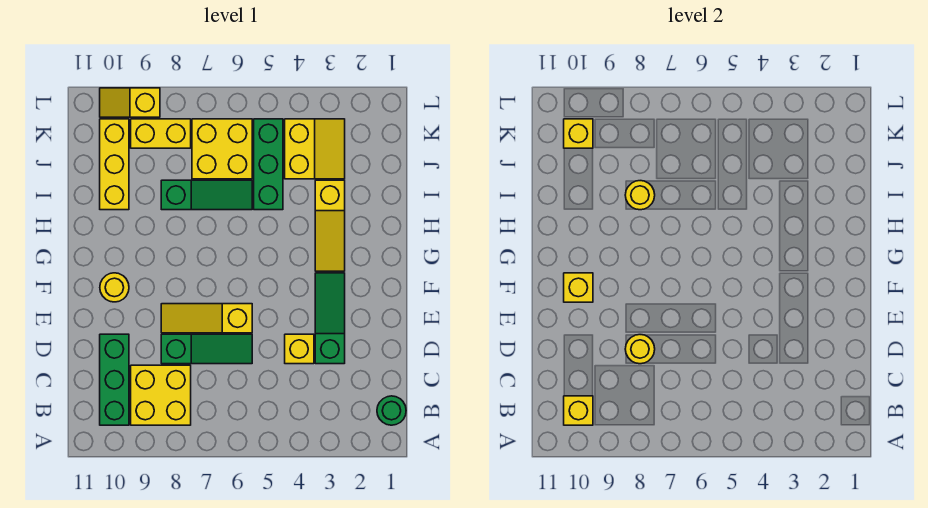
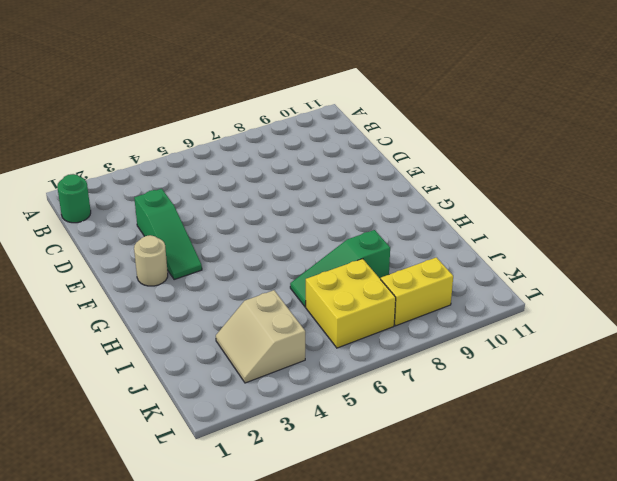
tan round brick F2 level 1 -> none
tan slope J3:K4 level 1 top 4 -> yellow slope J3:K4 level 1 top 4
none -> yellow brick B8:C9 level 1
none -> green brick B10:D10 level 1
none -> yellow brick D4 level 1

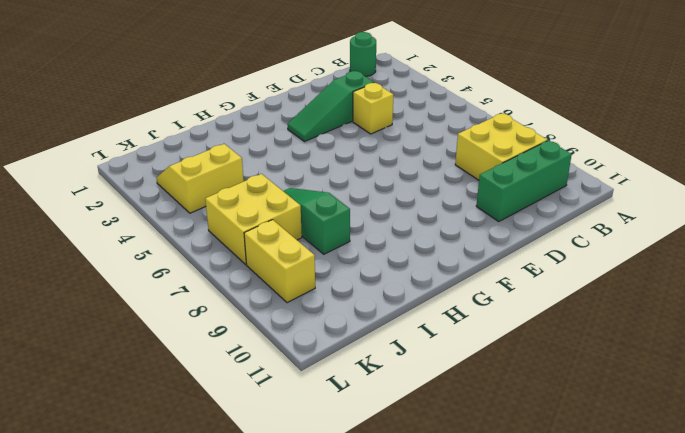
none -> green slope D6:D8 level 1 top 8
none -> yellow slope E6:E8 level 1 top 6
none -> yellow round brick F10 level 1

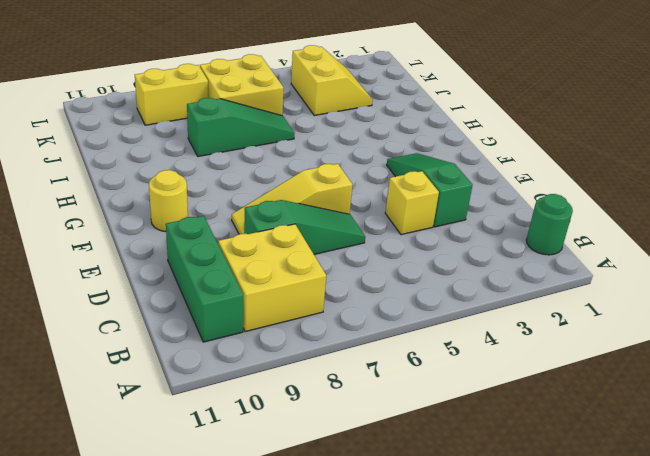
none -> yellow slope G3:I3 level 1 top I
none -> green brick I5:K5 level 1
none -> yellow brick I10:K10 level 1

